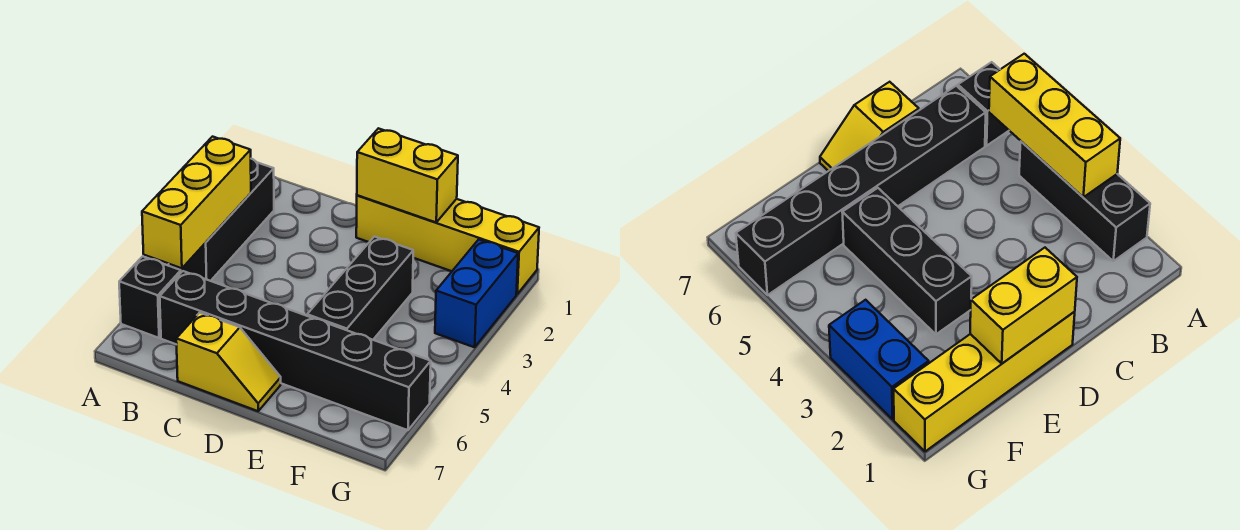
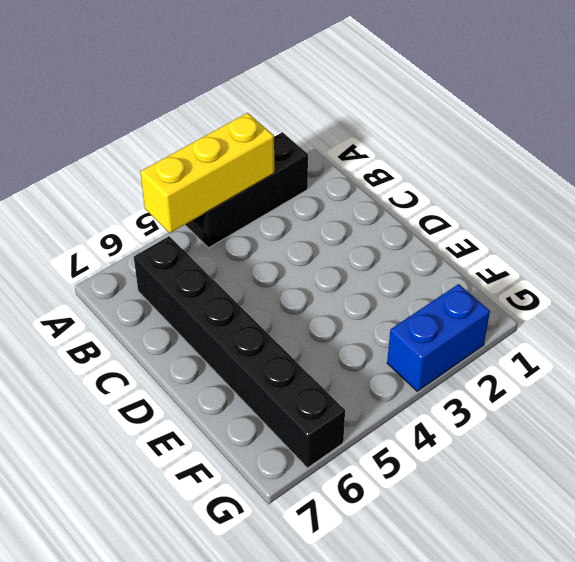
none -> black brick A6 level 1
none -> yellow slope C7:D7 level 1 top C

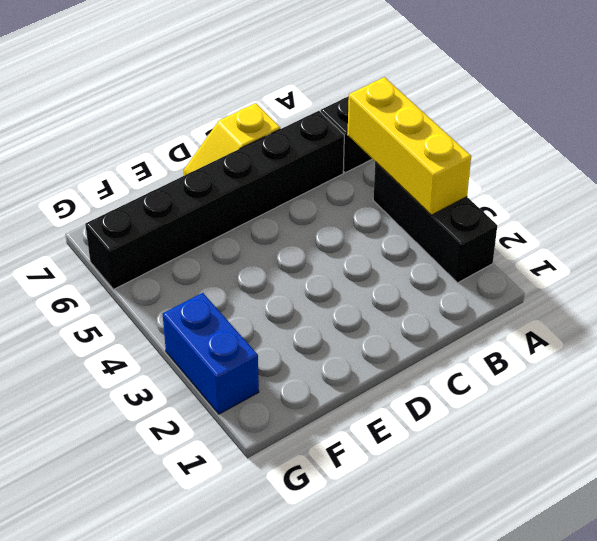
none -> yellow brick D1:G1 level 1
none -> black brick E3:E5 level 1

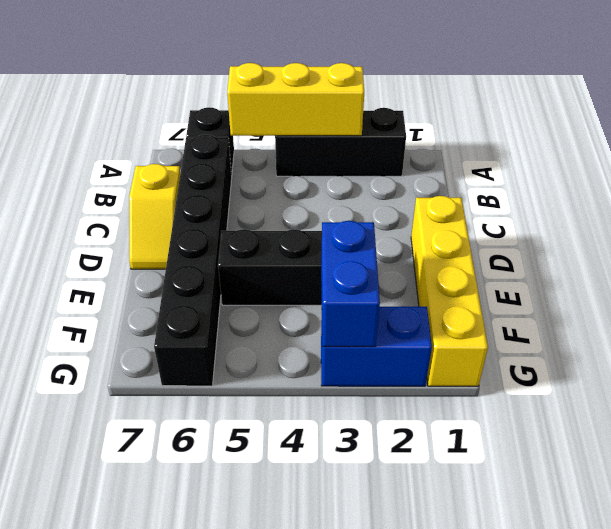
blue brick F3:G3 level 2 -> none
none -> yellow brick D1:E1 level 2

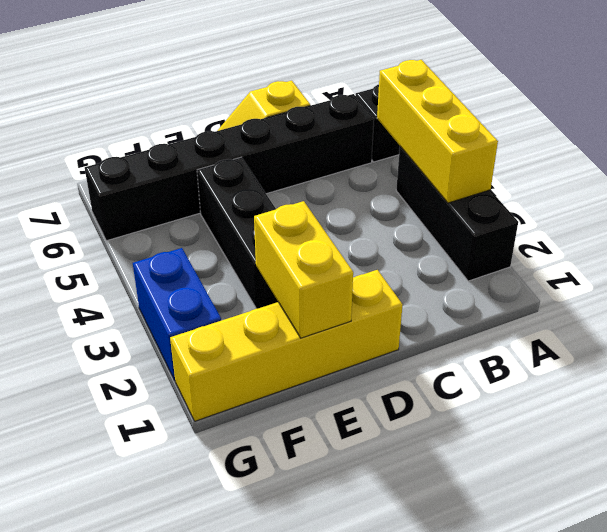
yellow brick E1:E2 level 2 -> yellow brick D1:E1 level 2

